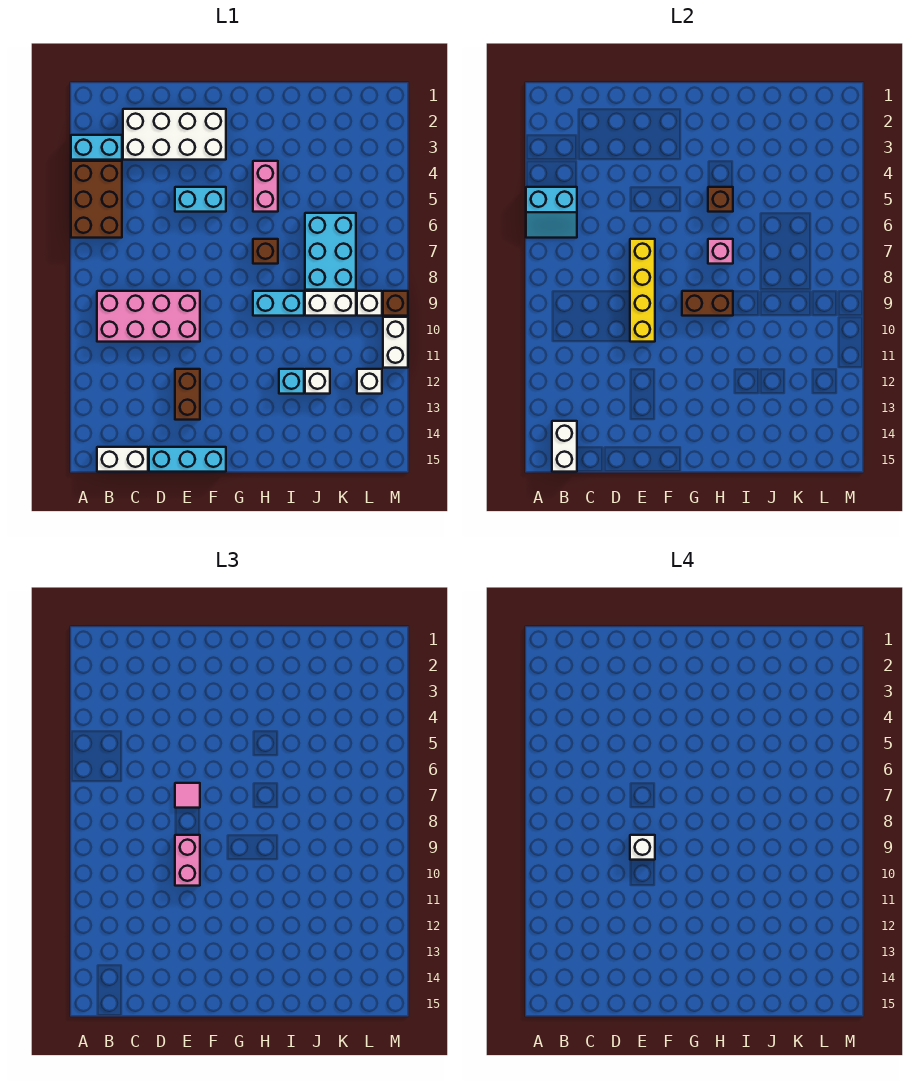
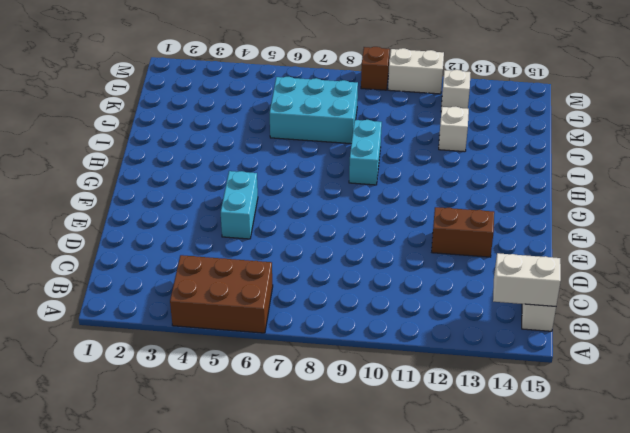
none -> cyan brick A3:B3 level 1
none -> pink brick B9:E10 level 1
none -> white brick C2:F3 level 1

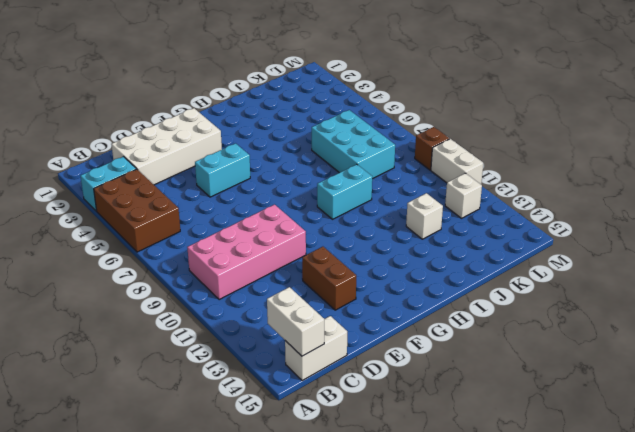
none -> cyan brick D15:F15 level 1
none -> pink brick H4:H5 level 1
none -> brown brick H7 level 1

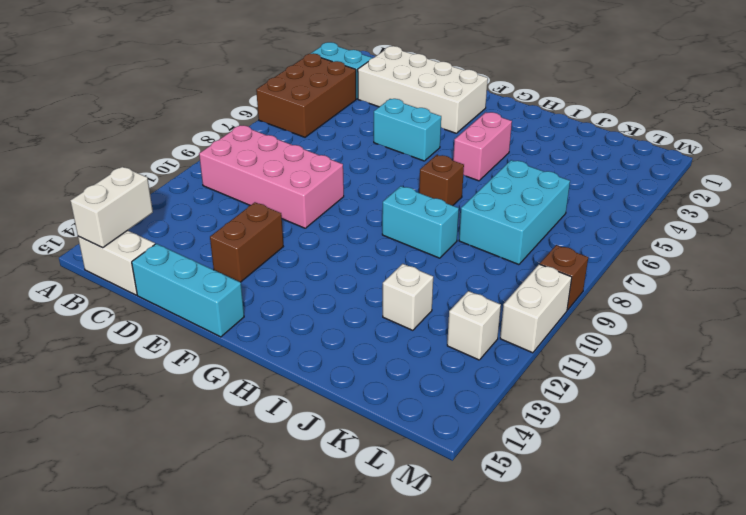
none -> cyan brick I12 level 1
none -> white brick J9:K9 level 1
none -> white brick L9 level 1

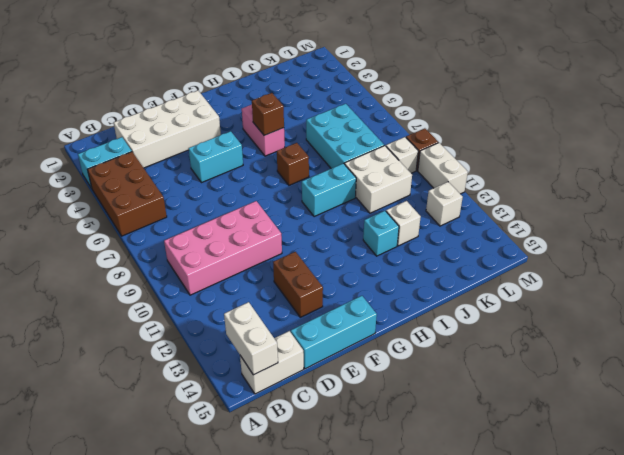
white brick J9:K10 level 1 -> white brick J9:K9 level 1
none -> cyan slope A5:B6 level 2 top 5
none -> yellow brick E7:E10 level 2
none -> brown brick G9:H9 level 2

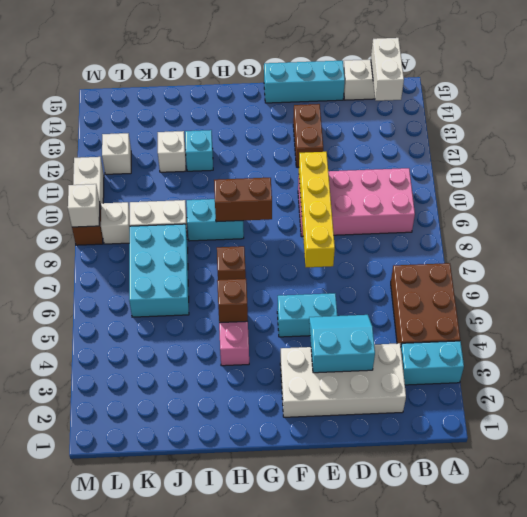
cyan slope D3:E4 level 2 top 3 -> cyan slope A5:B6 level 2 top 5
white brick M9 level 2 -> white brick E9 level 4
none -> pink brick H7 level 2
none -> pink tile E7 level 3
none -> pink brick E9:E10 level 3

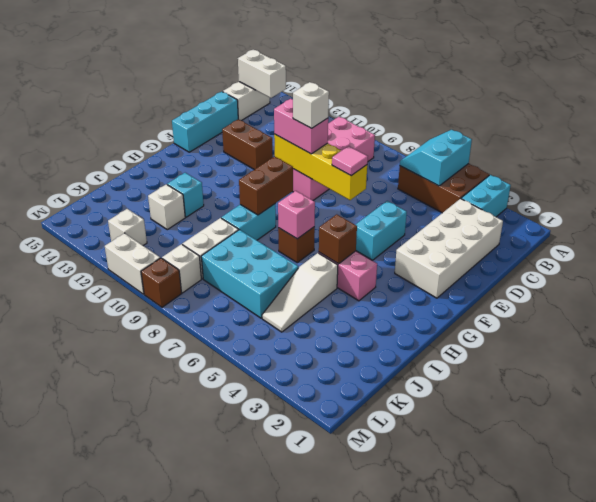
white slope I5:K5 level 1 top I -> none

